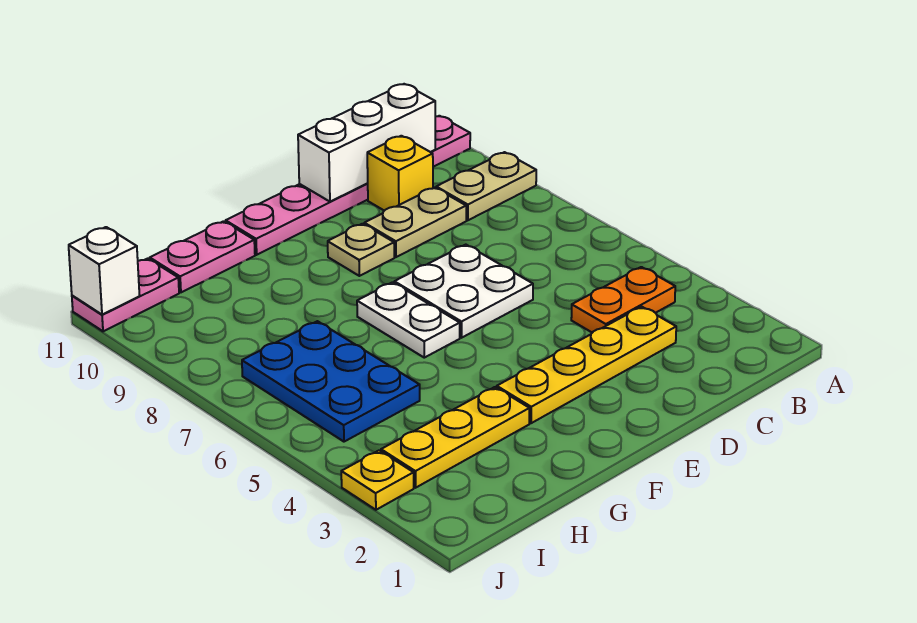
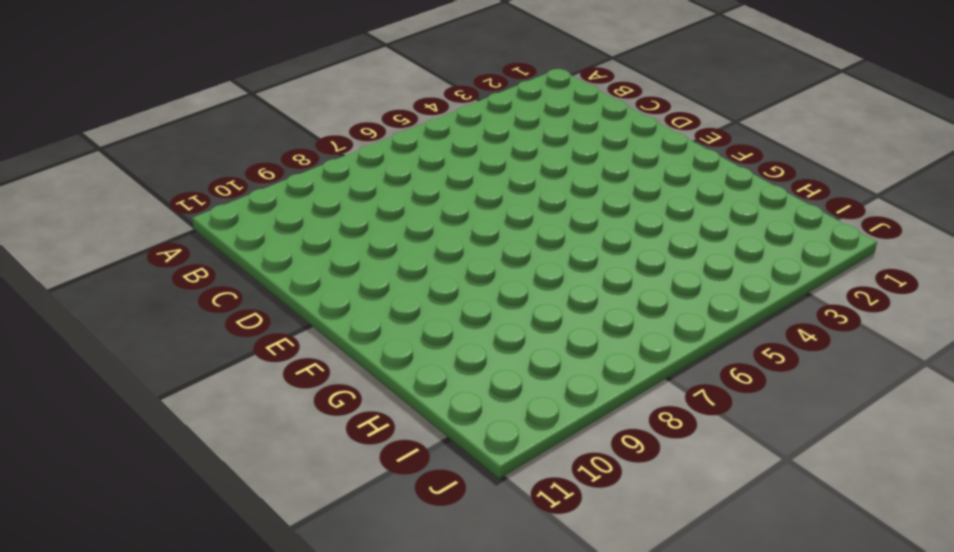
none -> tan plate A9:B9 level 1
none -> pink plate A11:F11 level 1
none -> orange plate B4:C4 level 1

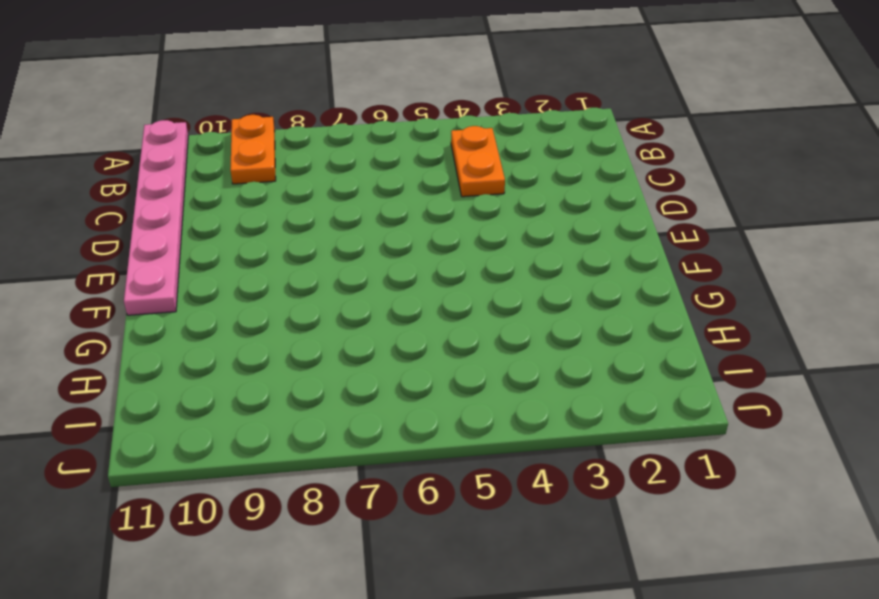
orange plate A9:B9 level 1 -> tan plate A9:B9 level 1
none -> yellow plate C3:F3 level 1
none -> tan plate C9:D9 level 1
none -> yellow brick C10 level 1

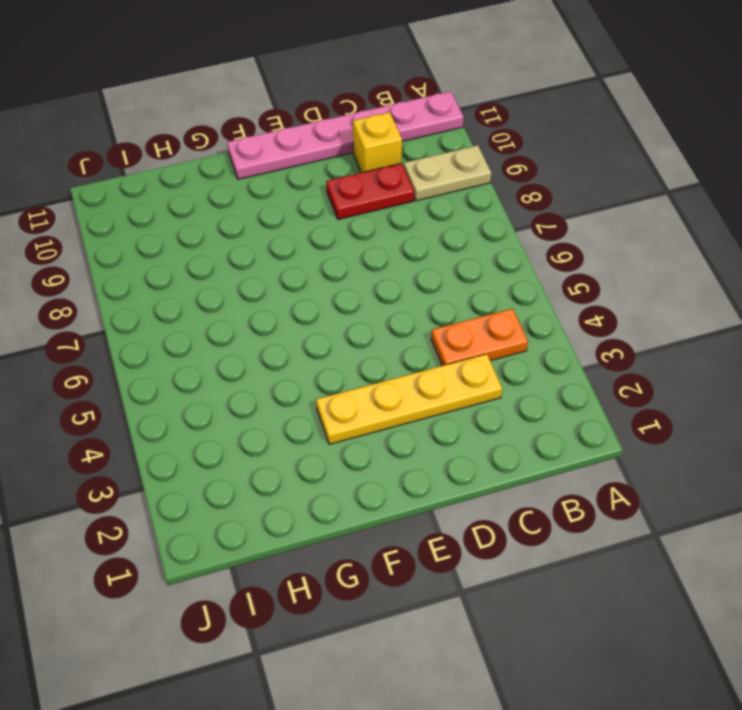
red plate C9:D9 level 1 -> tan plate C9:D9 level 1
none -> white plate D6:E7 level 1
none -> tan plate E9 level 1
none -> white plate F6:F7 level 1

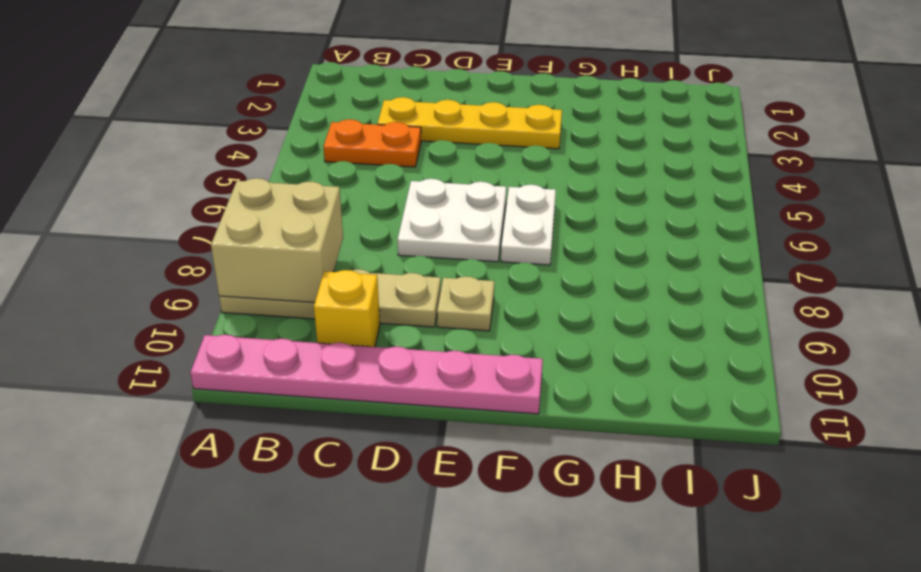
tan brick A8:B9 level 2 -> none
none -> yellow plate G3:I3 level 1
none -> pink plate G11:H11 level 1
none -> blue plate H5:I7 level 1

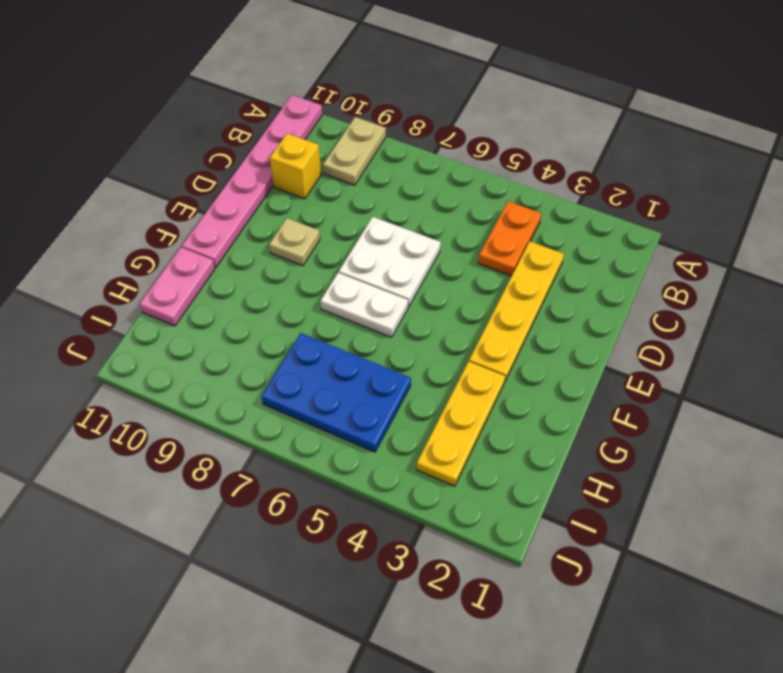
none -> tan plate C9:D9 level 1
none -> pink plate I11:J11 level 1
none -> yellow plate J3 level 1

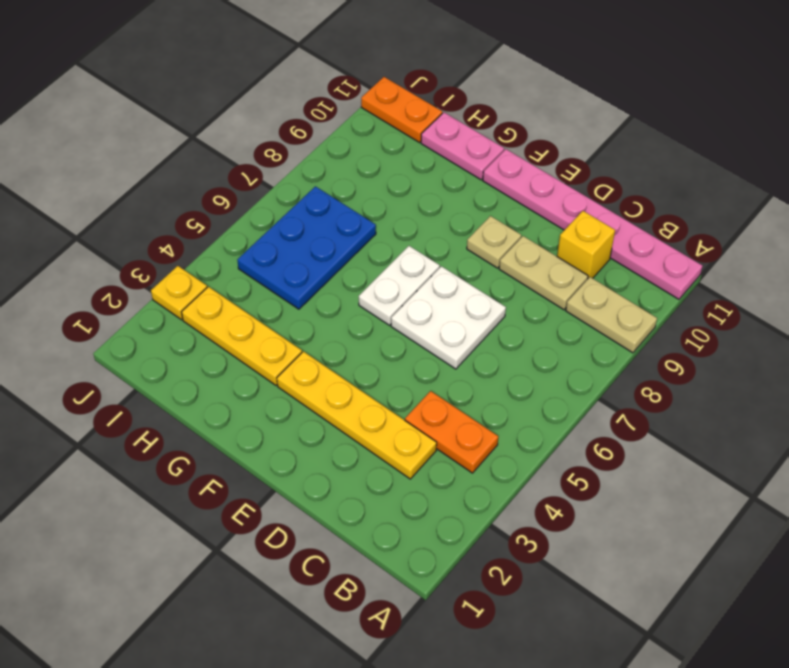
orange plate I11:J11 level 1 -> pink plate I11:J11 level 1
none -> white brick B11:D11 level 2
none -> white brick J11 level 2

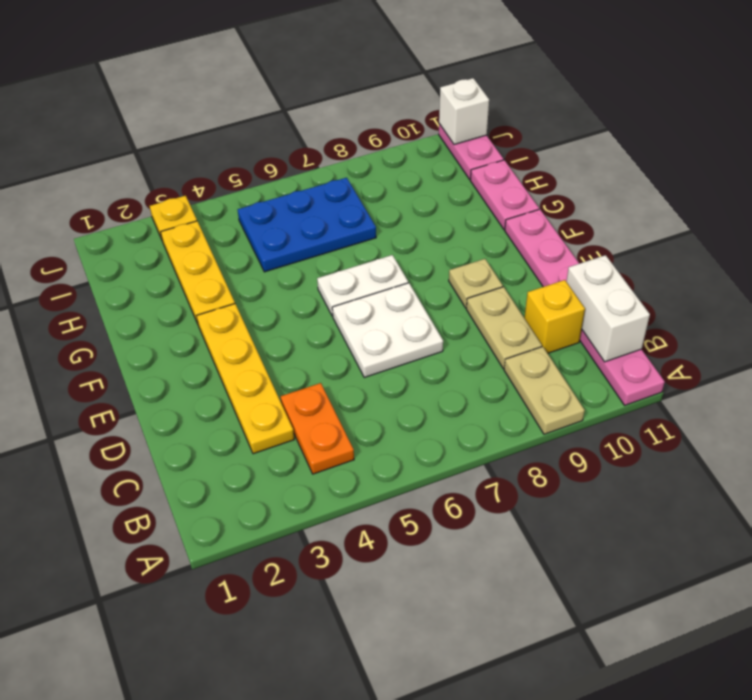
white brick B11:C11 level 2 -> white brick B11:D11 level 2

